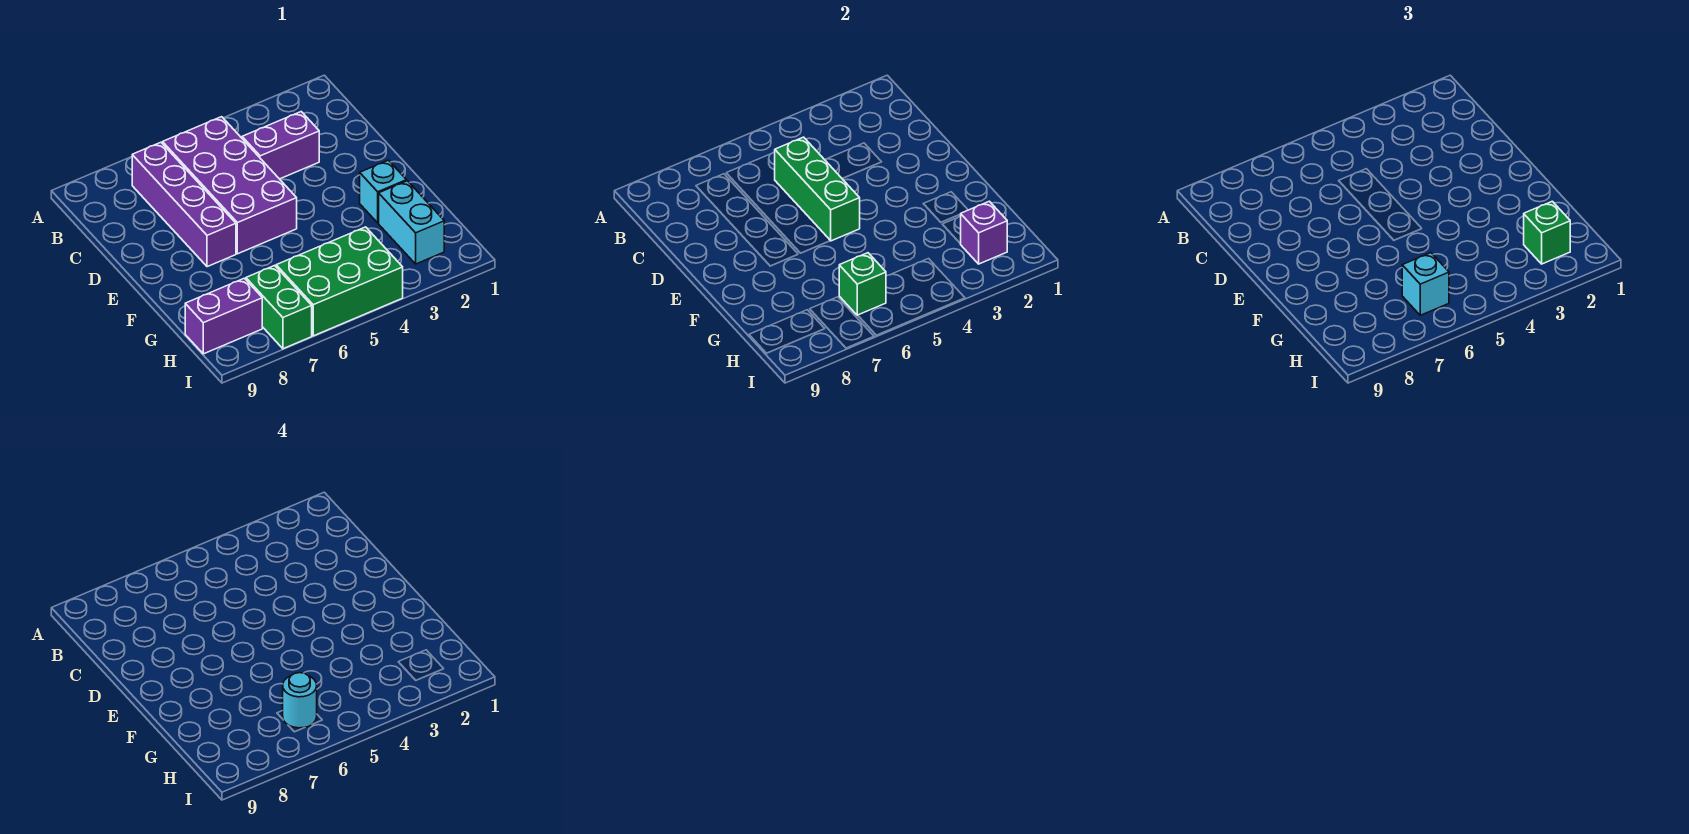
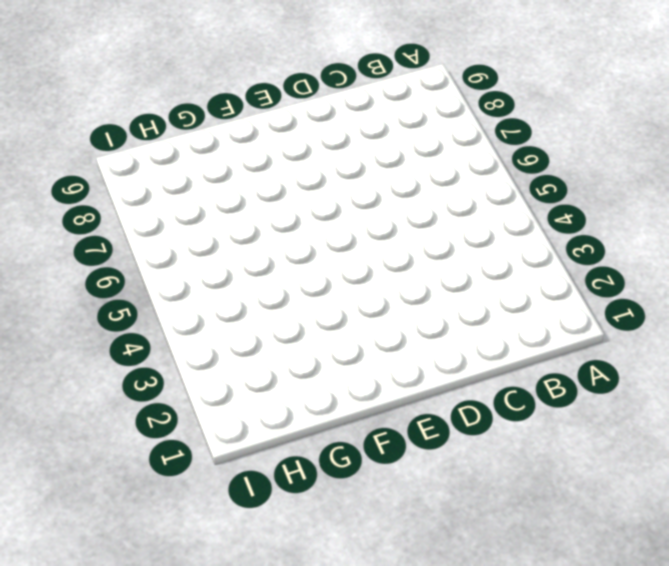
none -> purple brick B5:E6 level 1
none -> purple brick B7:E7 level 1
none -> purple brick C3:C4 level 1

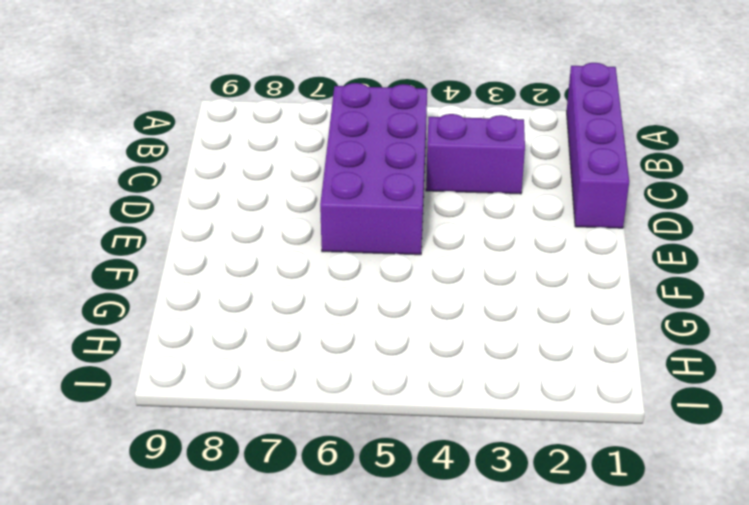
purple brick A1:D1 level 1 -> purple brick B7:E7 level 1
none -> cyan brick F2 level 1
none -> cyan brick G2:H2 level 1
none -> green brick H4:I6 level 1

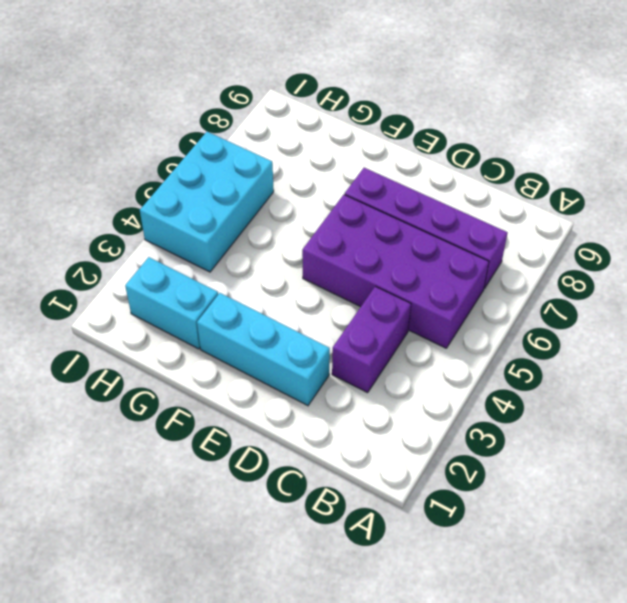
cyan brick D2:F2 level 1 -> cyan brick F2 level 1
cyan brick H4:I6 level 1 -> green brick H4:I6 level 1
none -> green brick H7:I7 level 1
none -> purple brick H8:H9 level 1
none -> green brick C5:E5 level 2

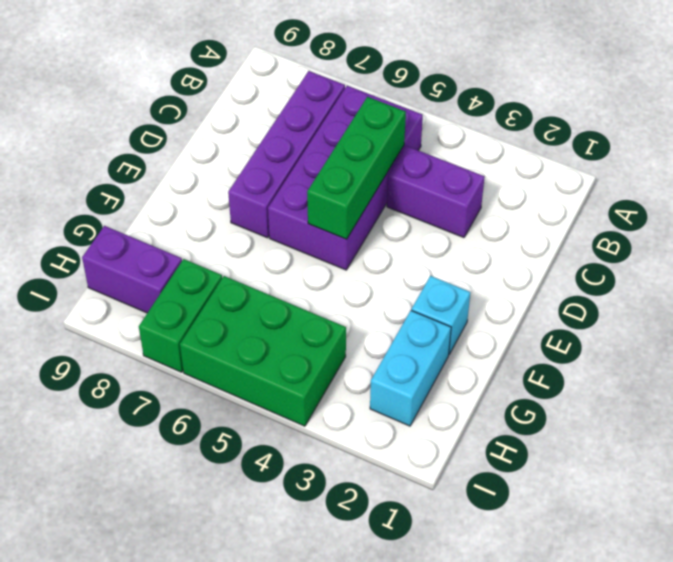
none -> purple brick H2 level 2
none -> green brick H6 level 2
none -> green brick H2 level 3

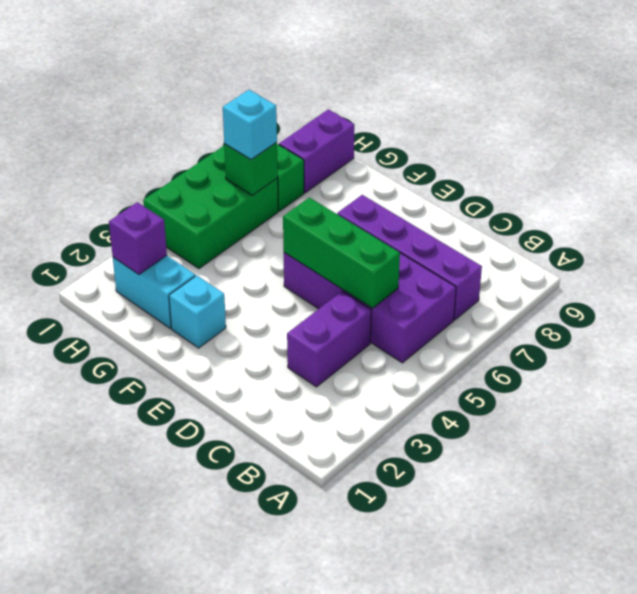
none -> green brick H2 level 3
none -> cyan round brick H6 level 4

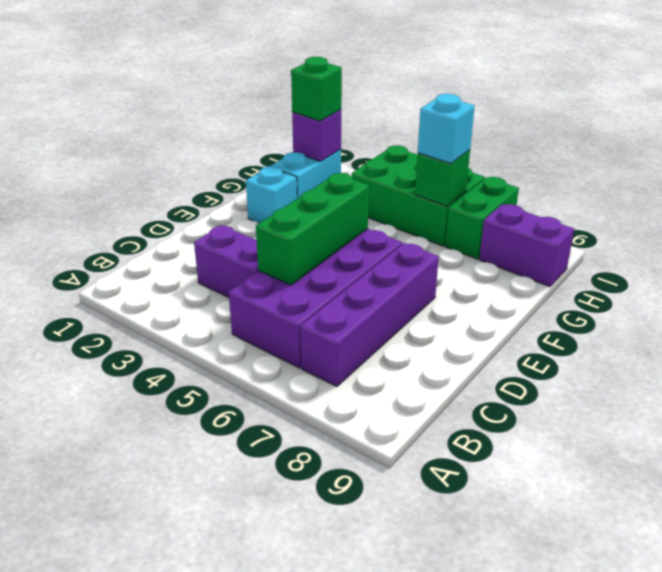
none -> cyan round brick H6 level 4

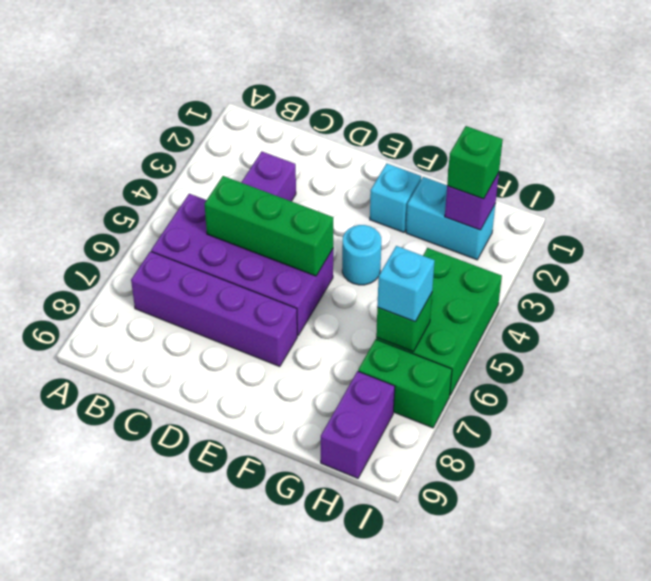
cyan round brick F4 level 1 -> cyan round brick H6 level 4

